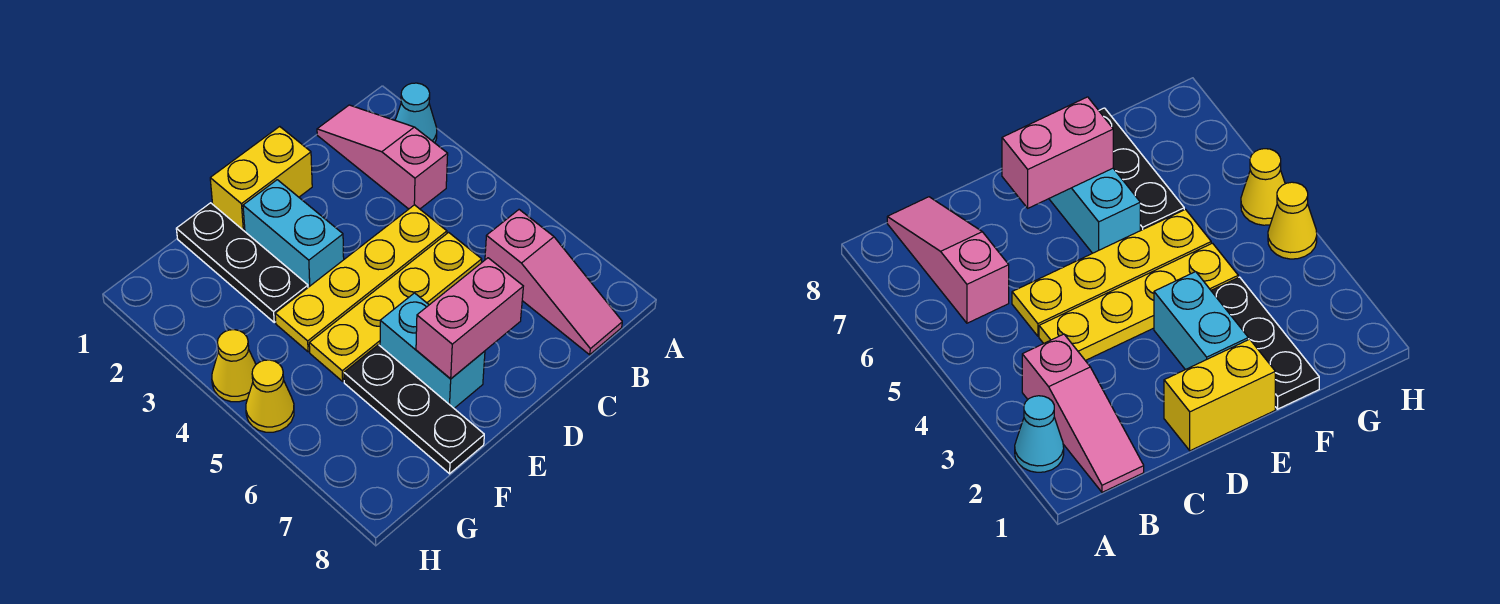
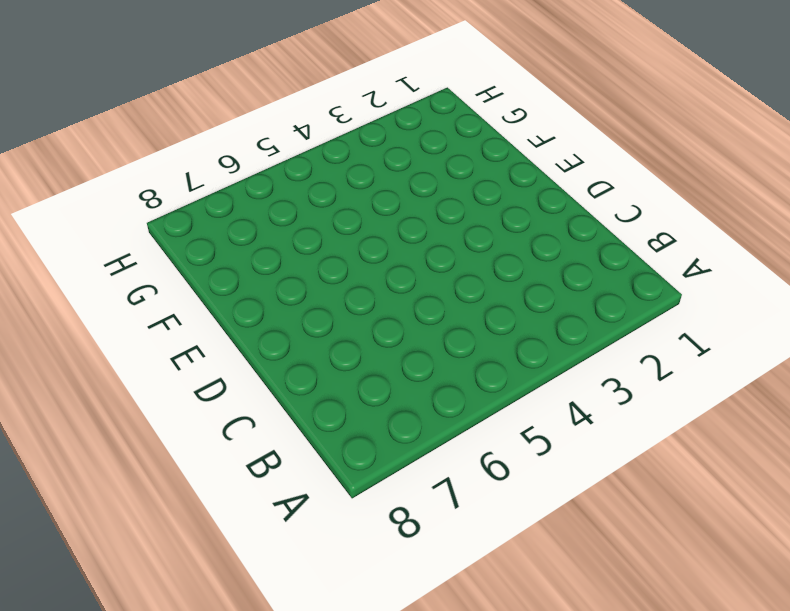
none -> cyan cone A2 level 1
none -> pink slope B1:B3 level 1 top 3
none -> pink slope B6:B8 level 1 top 6

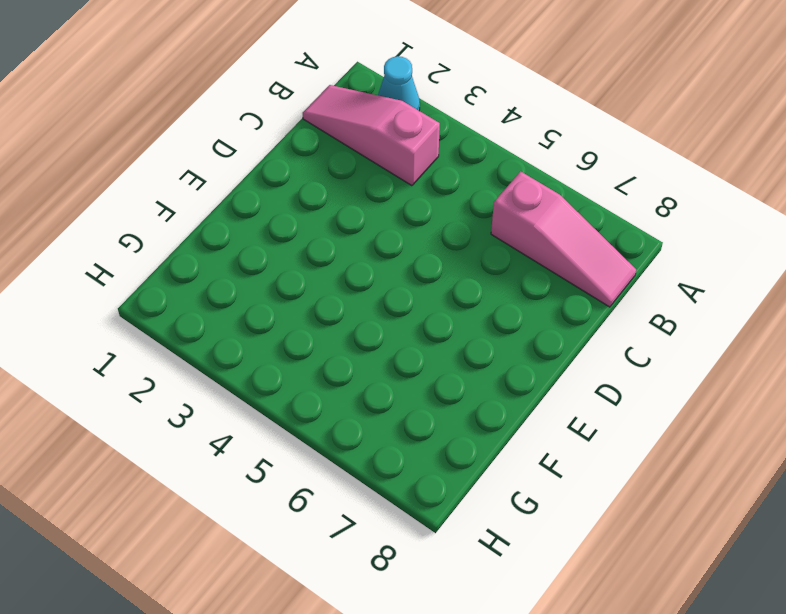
none -> yellow plate C4:F4 level 1
none -> yellow plate C5:F5 level 1
none -> yellow brick D1:E1 level 1

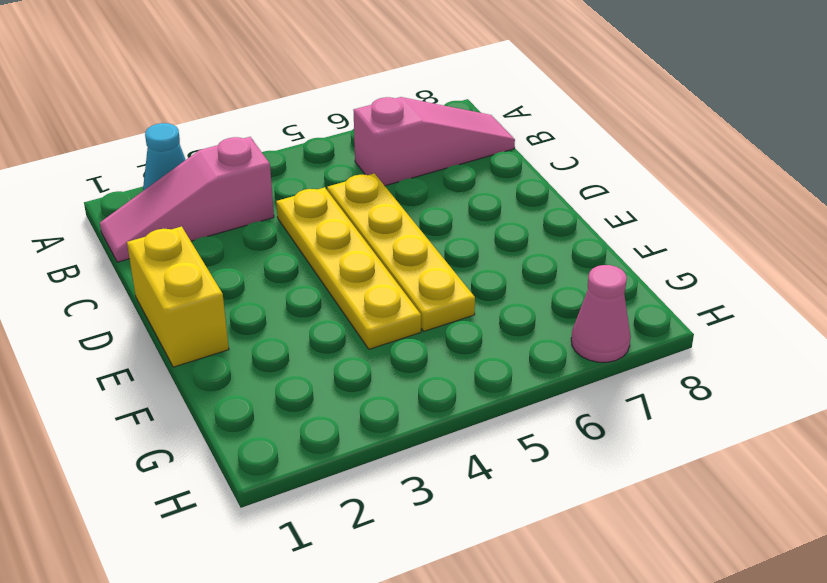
pink cone H7 level 1 -> none
none -> cyan brick E2:E3 level 1
none -> cyan brick E6:E7 level 1
none -> black plate F1:F3 level 1

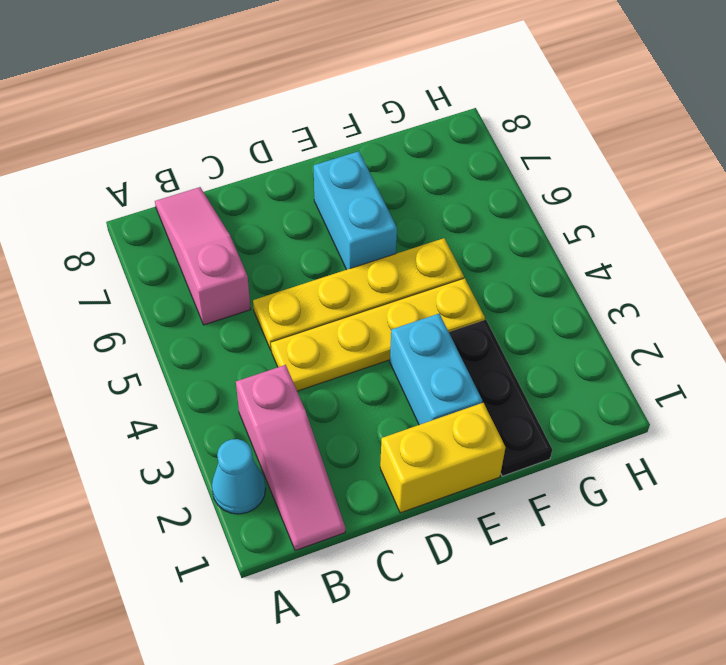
none -> black plate F6:F8 level 1
none -> yellow cone H4 level 1
none -> yellow cone H5 level 1

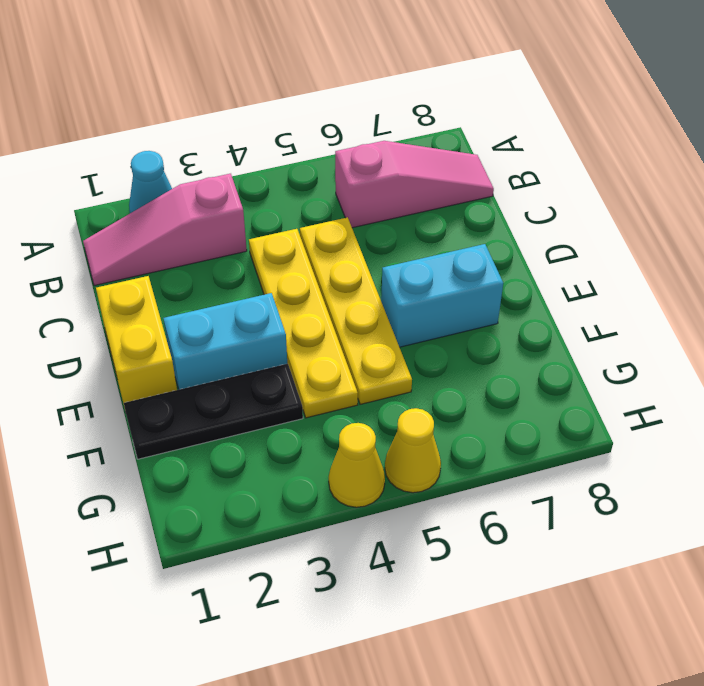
none -> black plate F6:F8 level 1
none -> pink brick D7:E7 level 2

